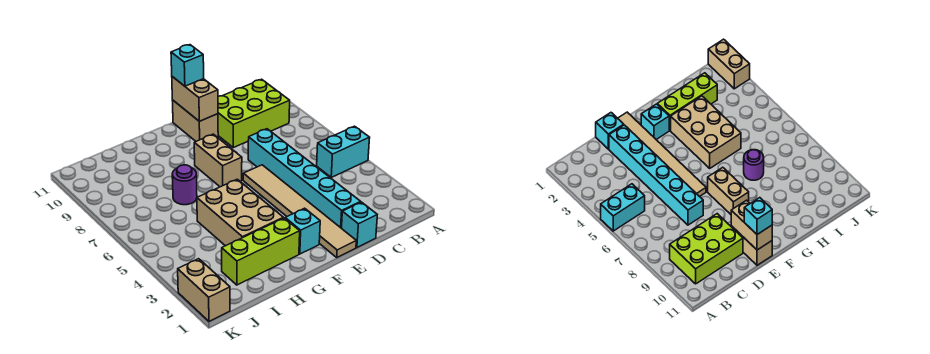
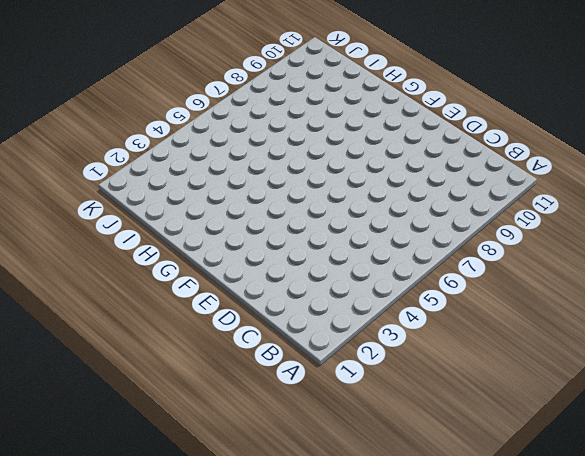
none -> cyan brick A5:B5 level 1
none -> lime brick B9:D10 level 1
none -> cyan brick D1 level 1

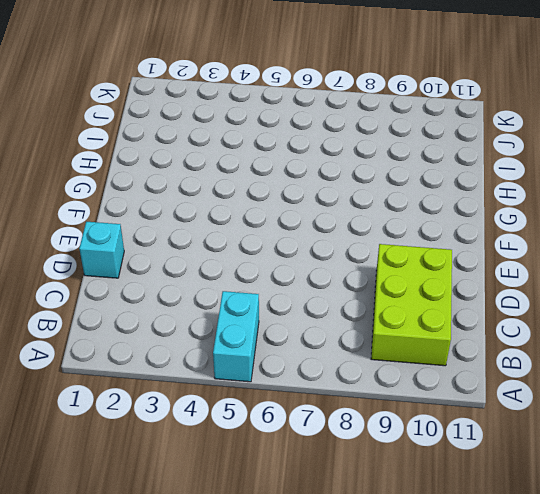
none -> cyan brick D2:D7 level 1
none -> tan tile E1:E6 level 1
none -> tan brick E10:E11 level 1

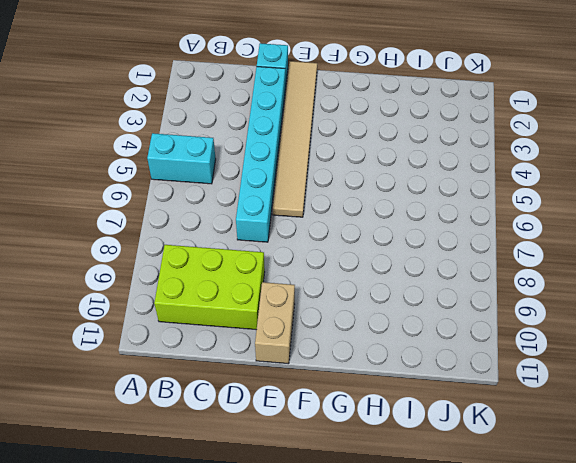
none -> cyan brick F2 level 1
none -> tan brick F7:F8 level 1
none -> lime brick G2:I2 level 1

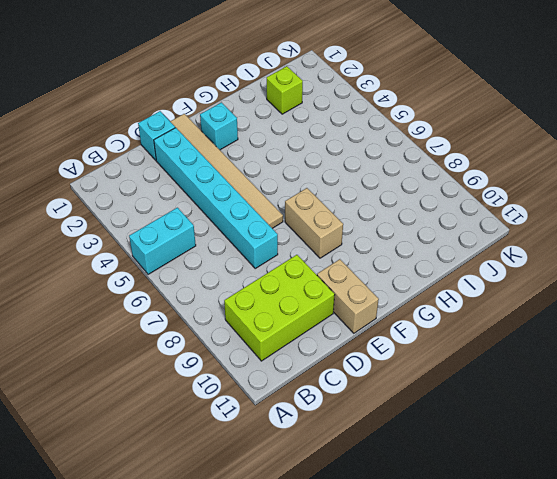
lime brick I2 level 1 -> lime brick G2:I2 level 1
none -> tan brick G3:H5 level 1
none -> purple round brick H7 level 1
none -> tan brick K1:K2 level 1

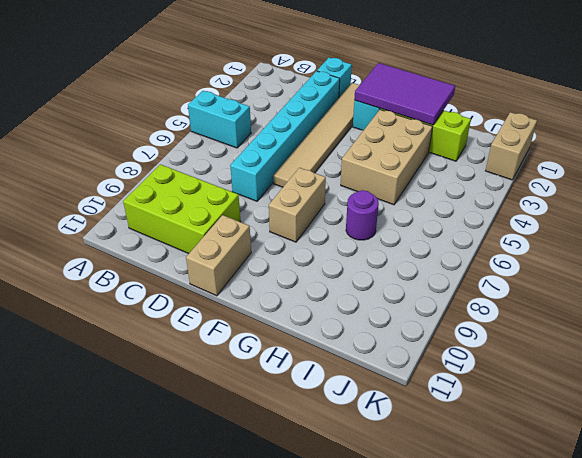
purple tile F1:H2 level 2 -> none
none -> tan brick E10:E11 level 2
none -> cyan brick E11 level 3

